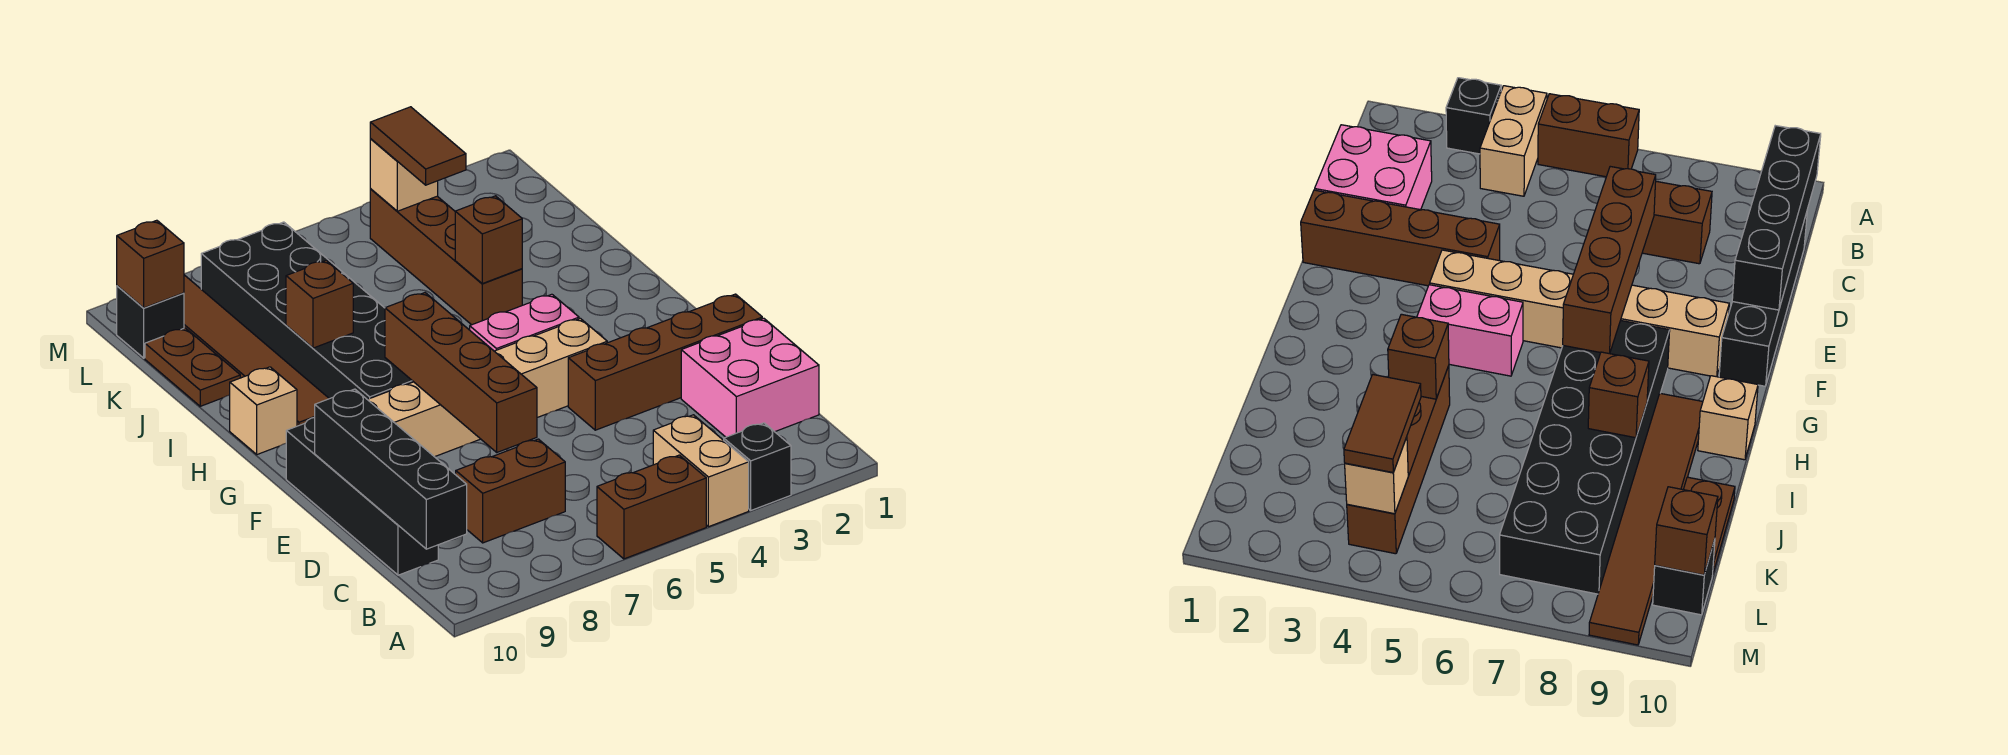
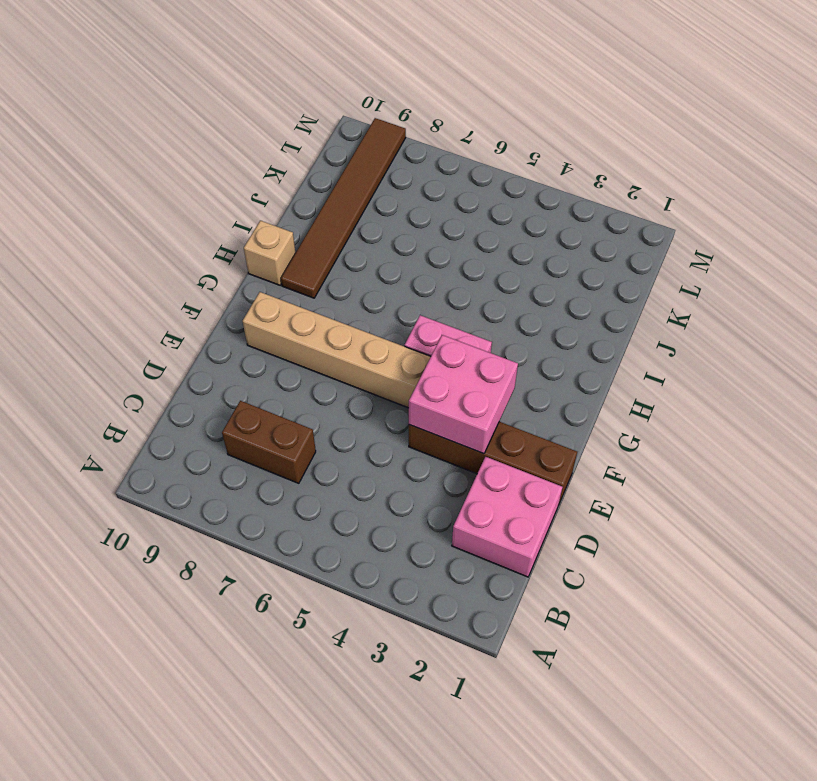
pink brick E3:F4 level 2 -> none
none -> black brick A3 level 1
none -> tan brick A4:B4 level 1
none -> brown brick A5:A6 level 1

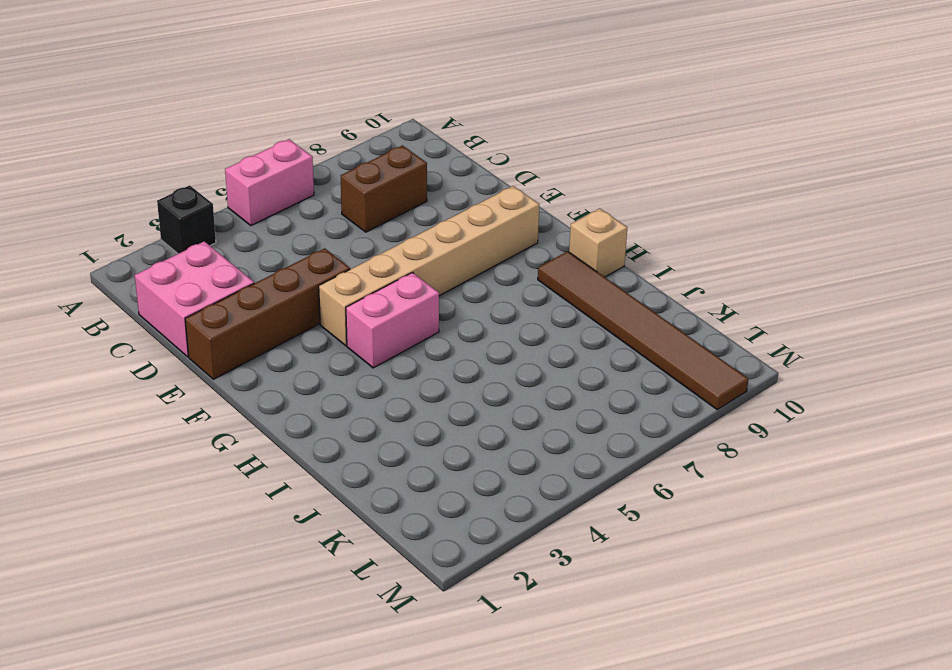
pink brick A5:A6 level 1 -> brown brick A5:A6 level 1
none -> tan brick A4:B4 level 1
none -> black brick C10:F10 level 1
none -> black brick G7:L8 level 1

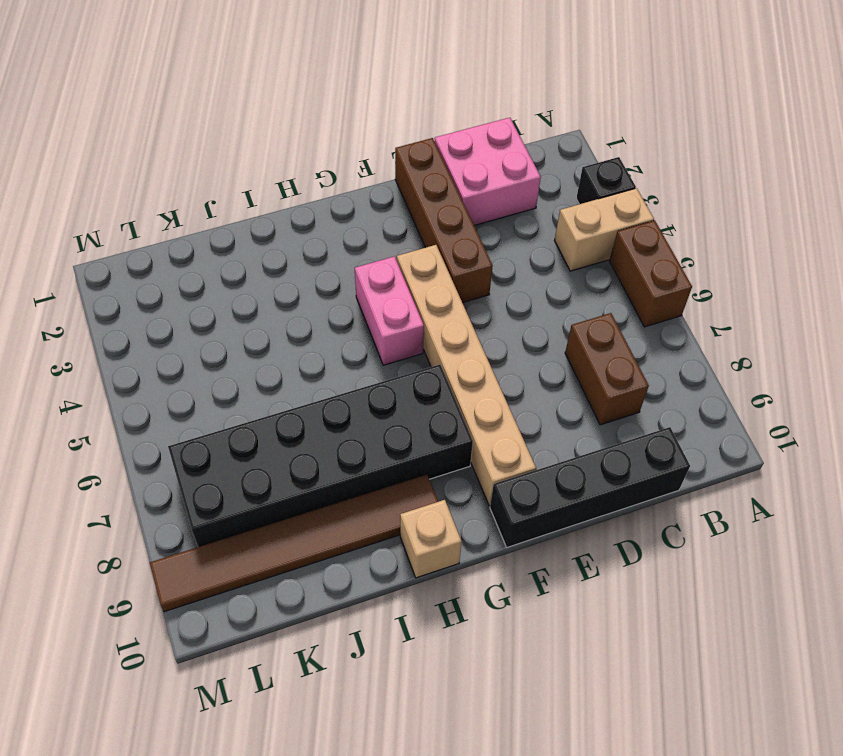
none -> brown brick I4:L4 level 1
none -> brown plate J10:K10 level 1
none -> black brick L10 level 1

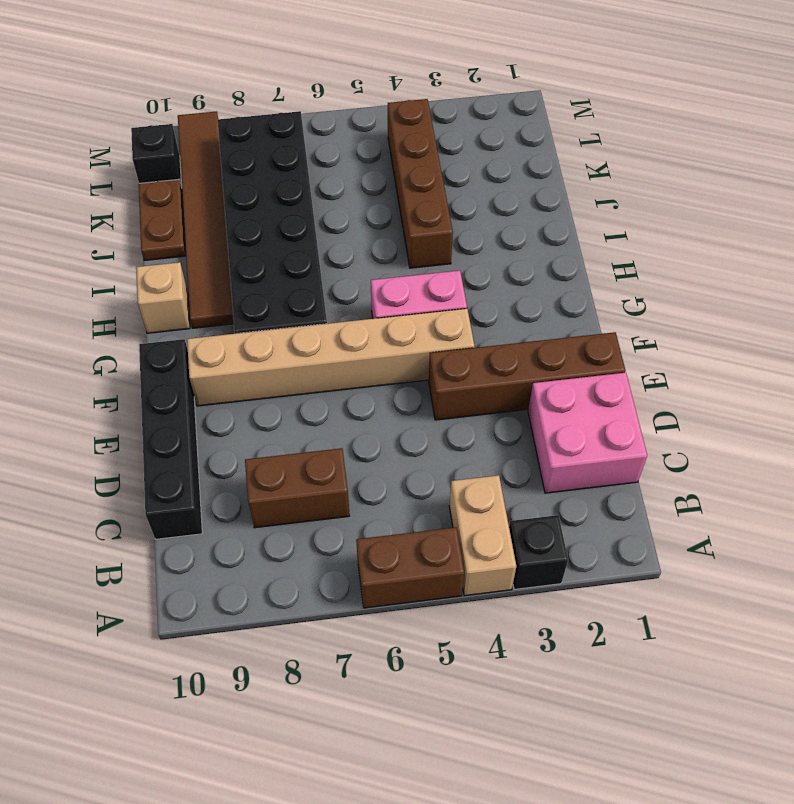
none -> black brick B10:E10 level 2
none -> brown brick D7:G7 level 2
none -> brown brick I4 level 2

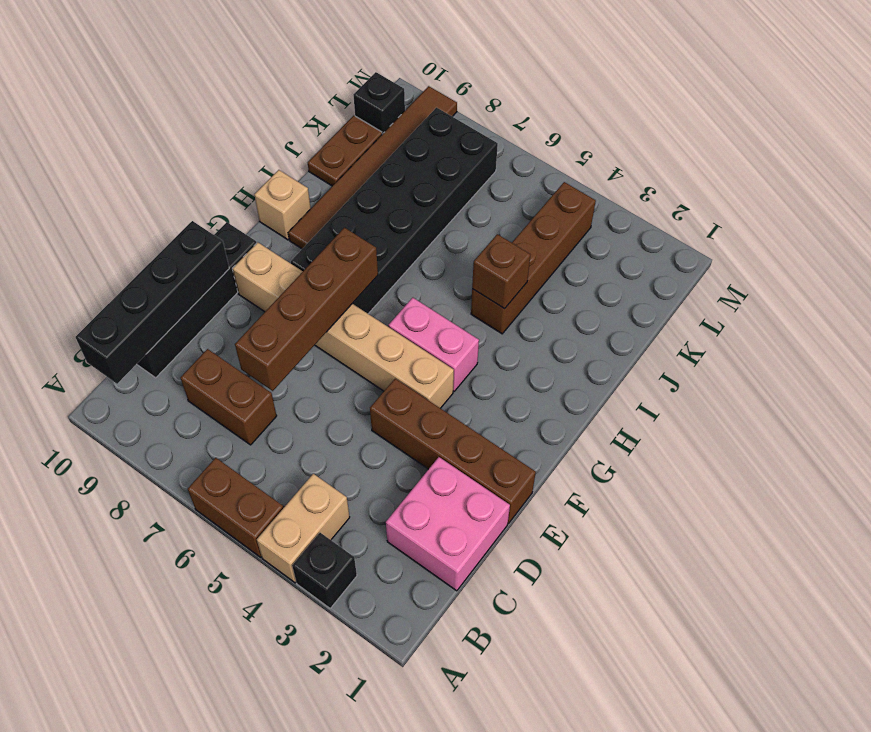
none -> brown brick I8 level 2
none -> tan brick L4 level 2
none -> brown brick L10 level 2

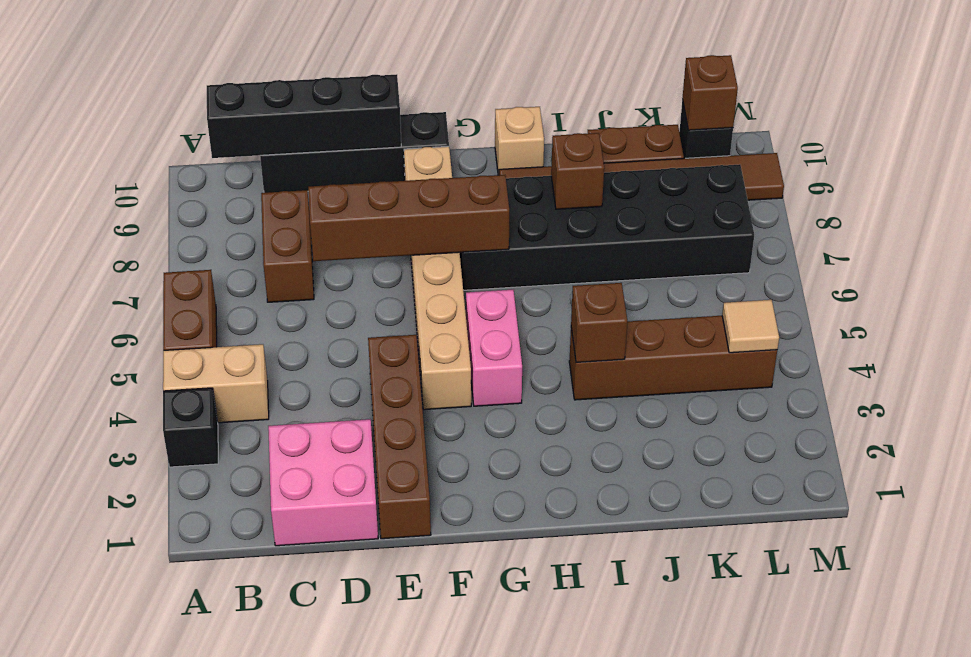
tan tile L4 level 2 -> tan brick L4 level 2
none -> brown tile K4:L4 level 3

